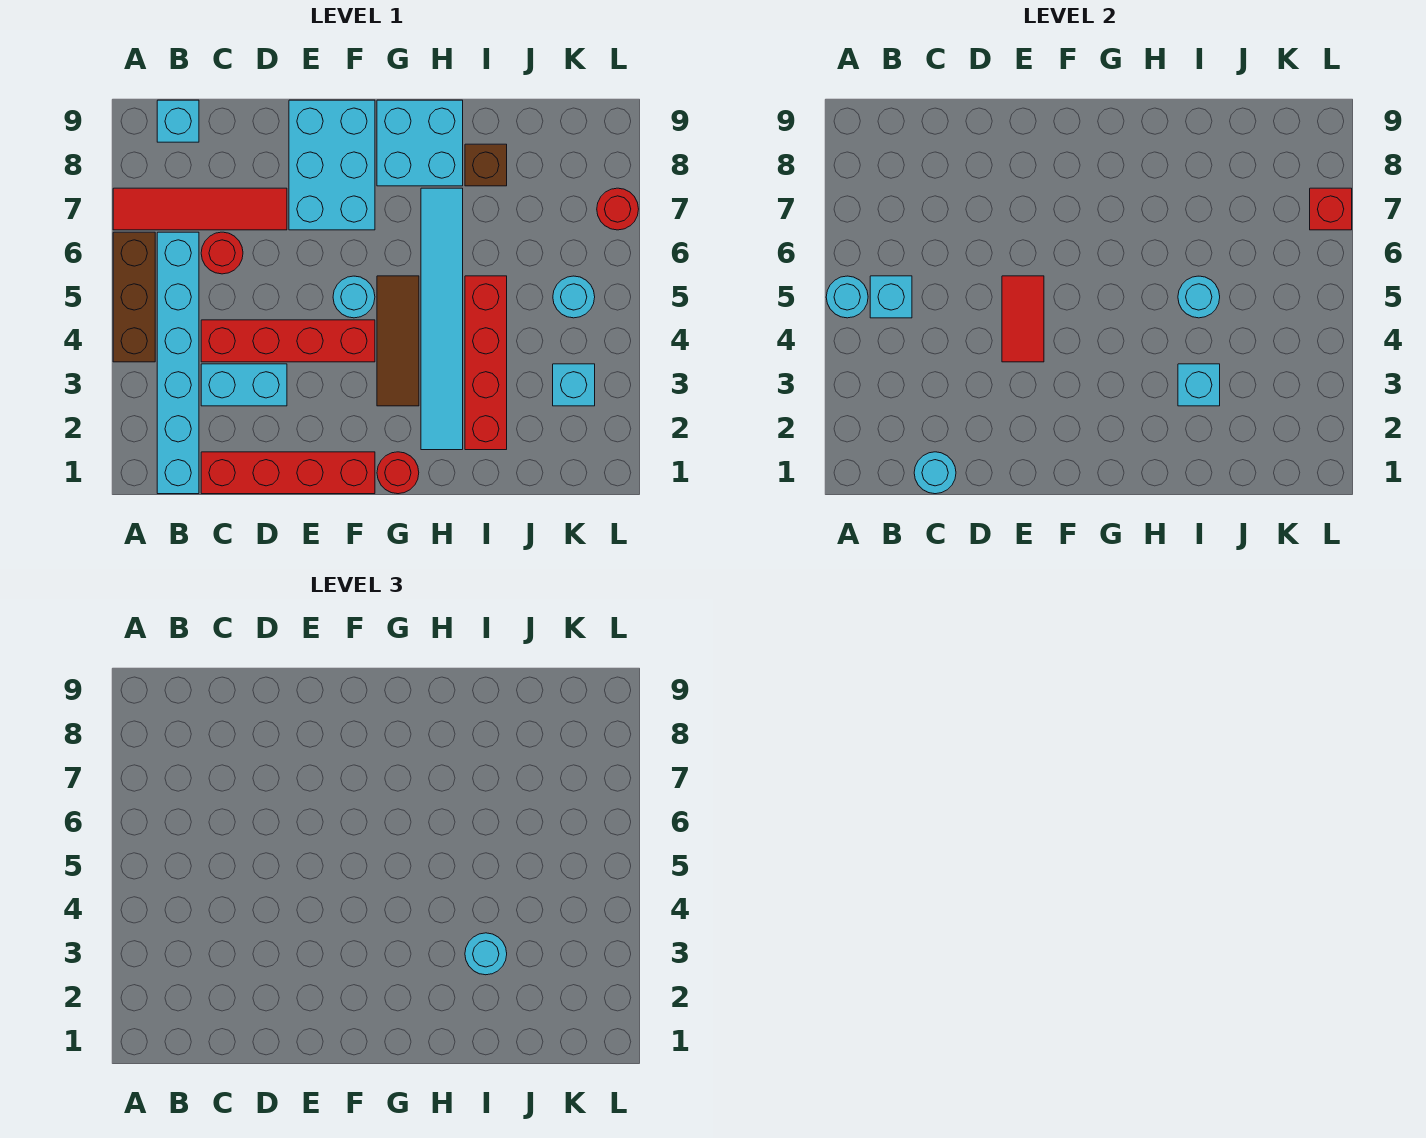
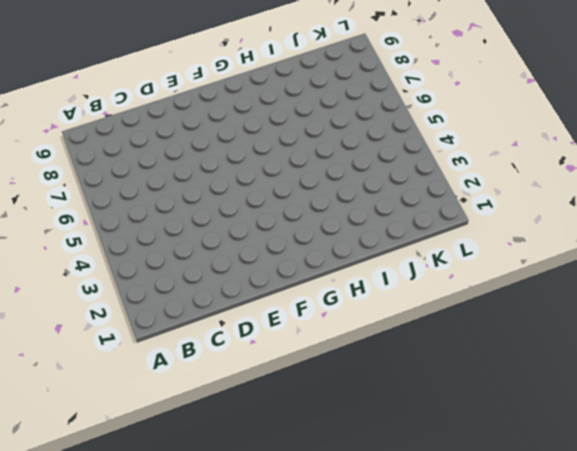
none -> brown brick A4:A6 level 1
none -> red tile A7:D7 level 1
none -> cyan brick B1:B6 level 1

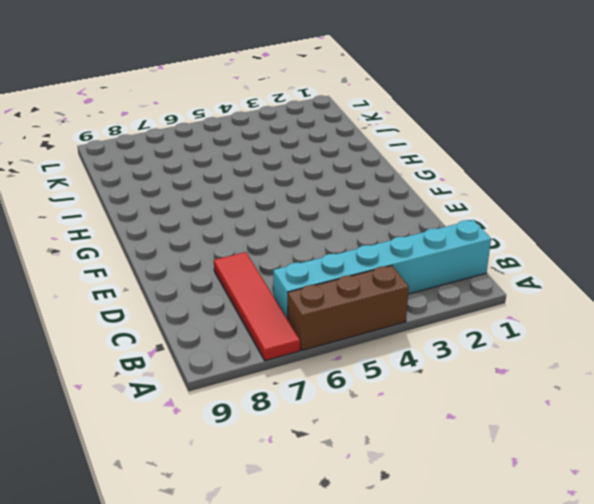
none -> cyan brick B9 level 1
none -> red brick C1:F1 level 1
none -> cyan brick C3:D3 level 1

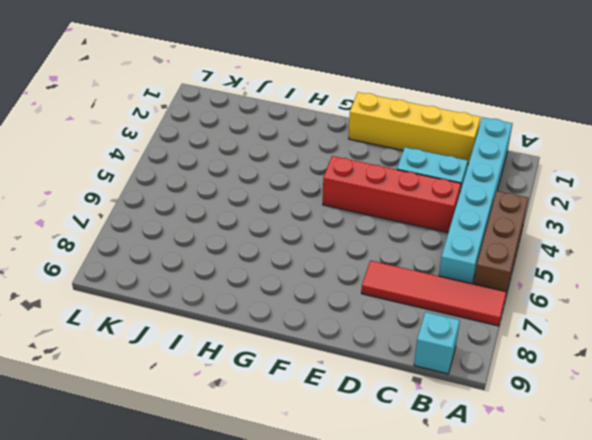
yellow brick C1:F1 level 1 -> red brick C1:F1 level 1
none -> red round brick C6 level 1
none -> cyan brick E7:F9 level 1
none -> cyan round brick F5 level 1

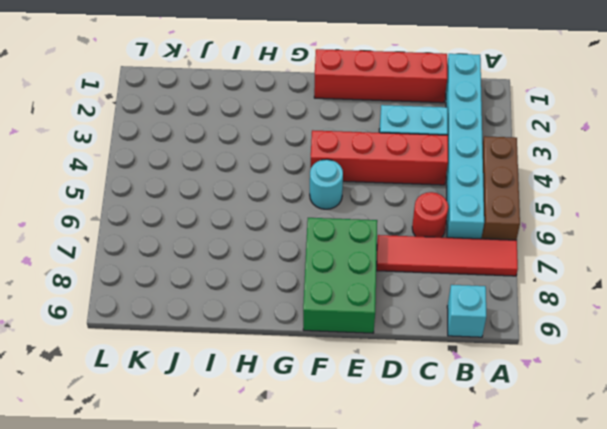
green brick E7:F9 level 1 -> cyan brick E7:F9 level 1
none -> red round brick G1 level 1
none -> brown tile G3:G5 level 1
none -> cyan brick G8:H9 level 1

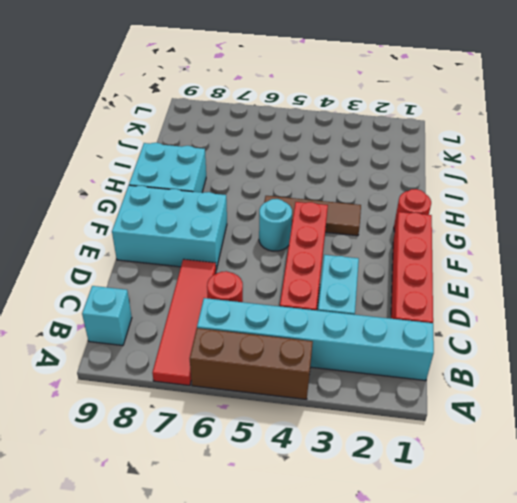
none -> cyan tile H2:H7 level 1
none -> red brick I2:I5 level 1
none -> brown brick I8 level 1

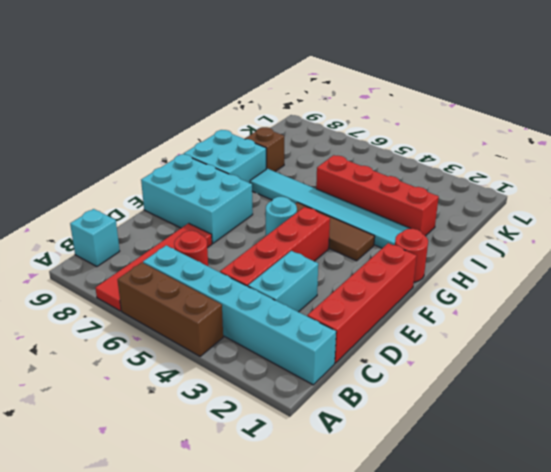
none -> cyan brick K3 level 1
none -> cyan round brick K5 level 1
none -> red round brick L7 level 1

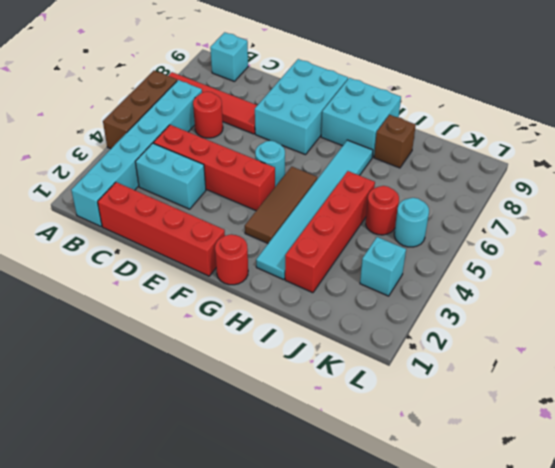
red round brick J5 level 1 -> red round brick L7 level 1
none -> cyan round brick A5 level 2
none -> cyan brick B5 level 2
none -> cyan round brick C1 level 2

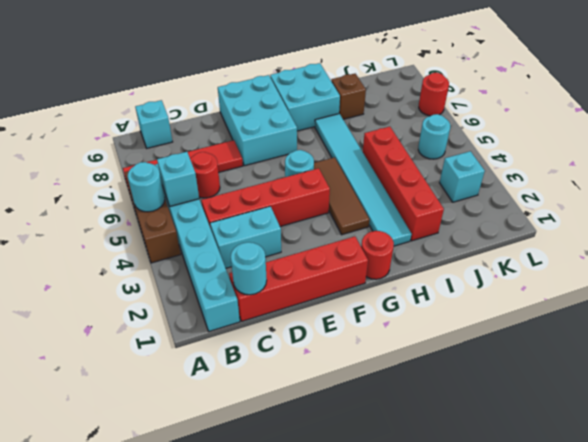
none -> red tile E4:E5 level 2
none -> cyan brick I3 level 2
none -> cyan round brick I5 level 2

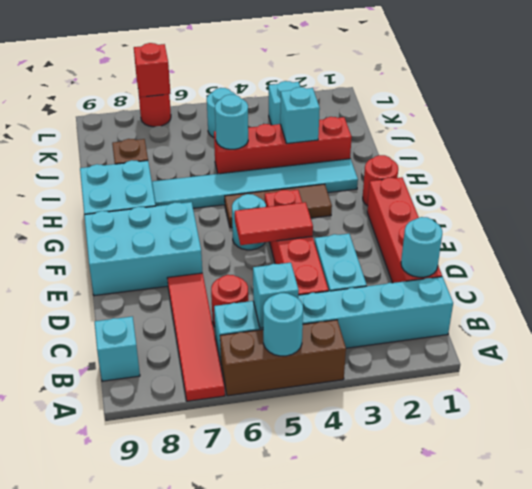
none -> cyan round brick I3 level 3

